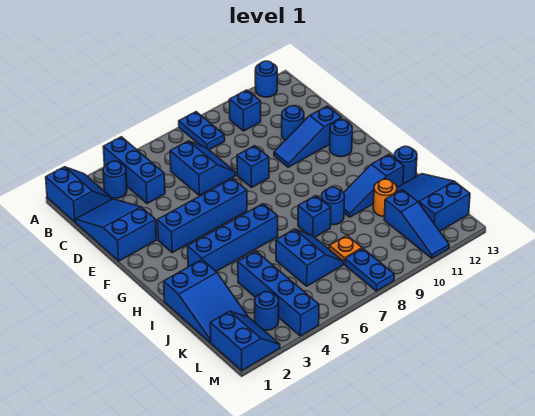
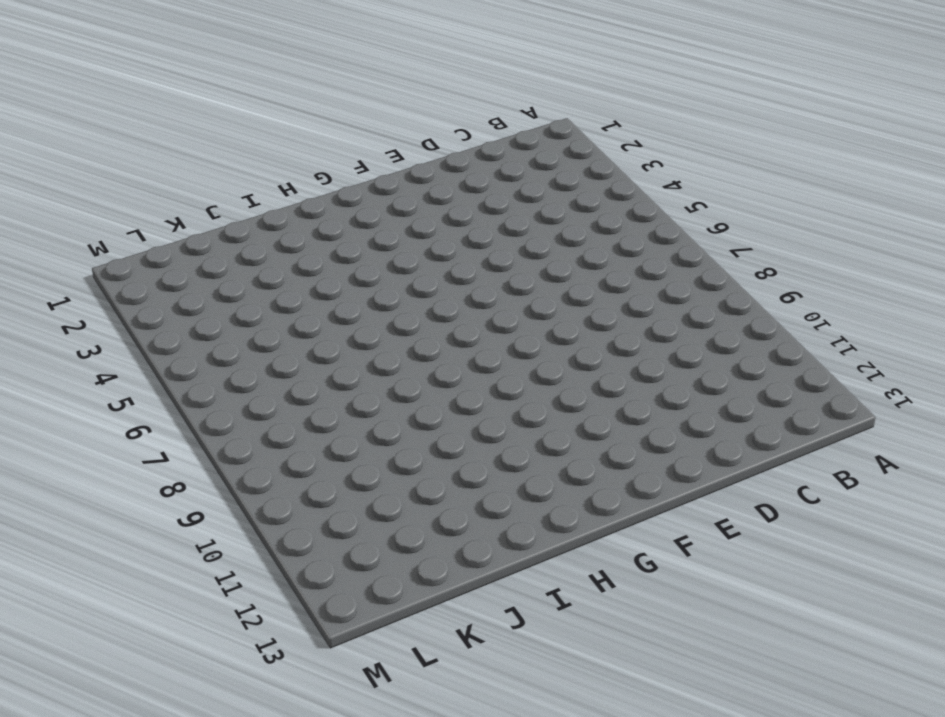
none -> blue slope A1:B2 level 1 top 1
none -> blue brick A4:C4 level 1
none -> blue plate A8:B8 level 1

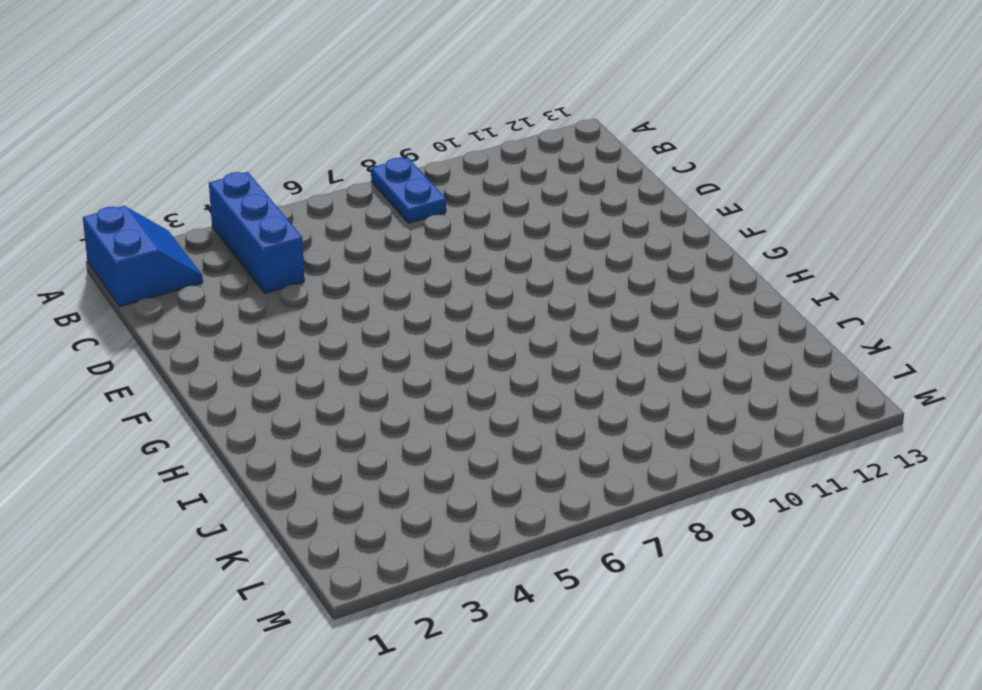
none -> blue round brick A12 level 1
none -> blue round brick B3 level 1
none -> blue brick B10 level 1

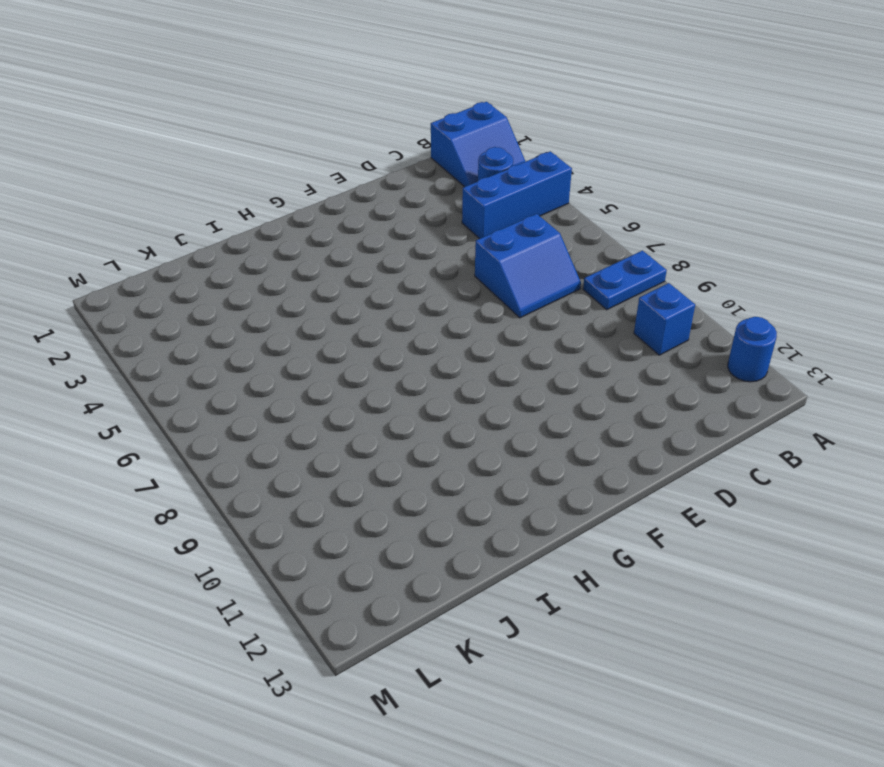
none -> blue slope C1:E2 level 1 top E
none -> blue round brick D11 level 1
none -> blue brick E8 level 1

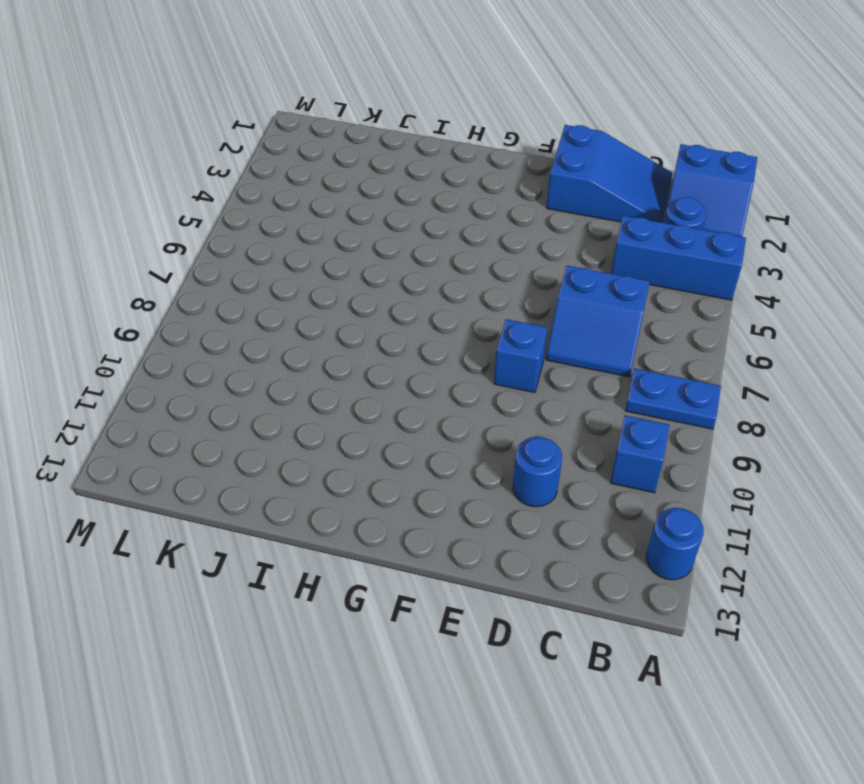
none -> blue slope E10:E12 level 1 top 12
none -> blue brick F3:F6 level 1
none -> blue round brick F12 level 1

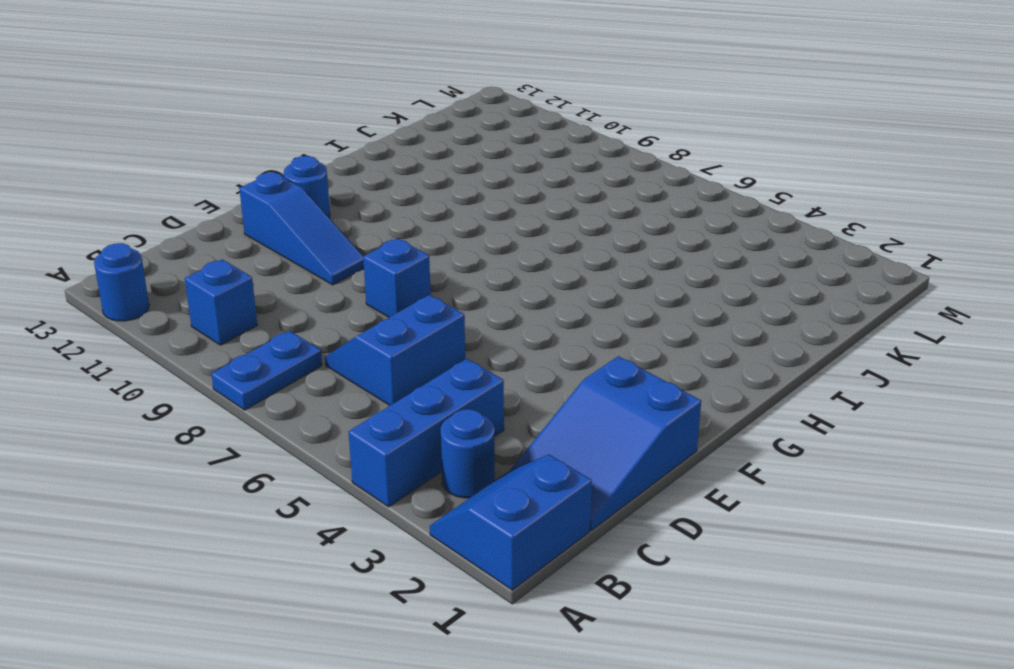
none -> blue round brick D11 level 1
none -> blue brick F3:F6 level 1
none -> blue brick H3:H6 level 1

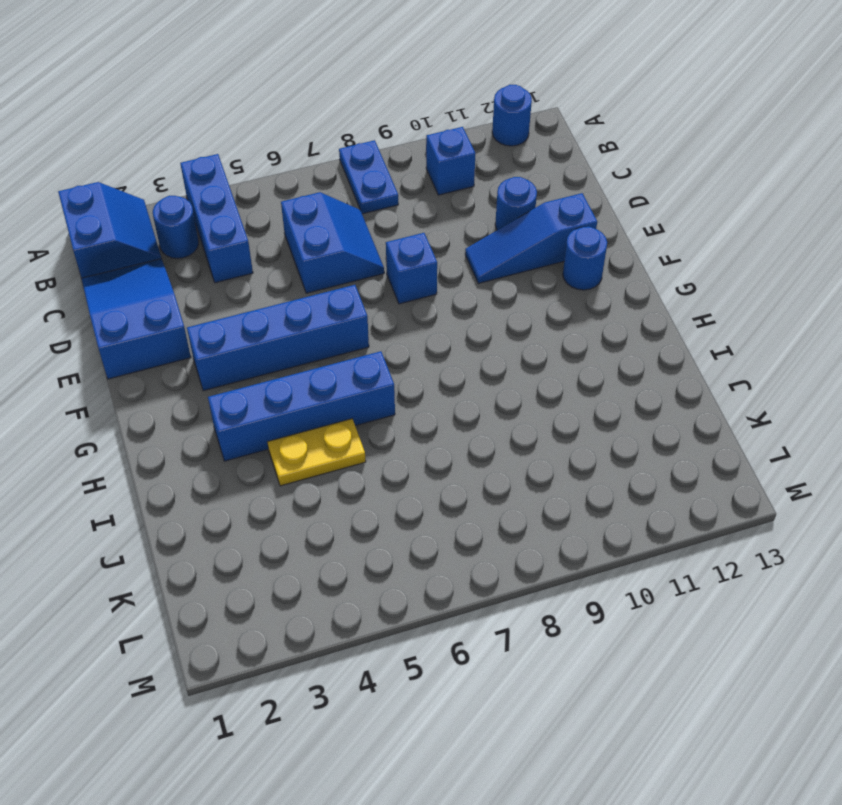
yellow plate I4:I5 level 1 -> none
none -> blue slope I1:K2 level 1 top I
none -> blue brick I8 level 1
none -> blue round brick I9 level 1

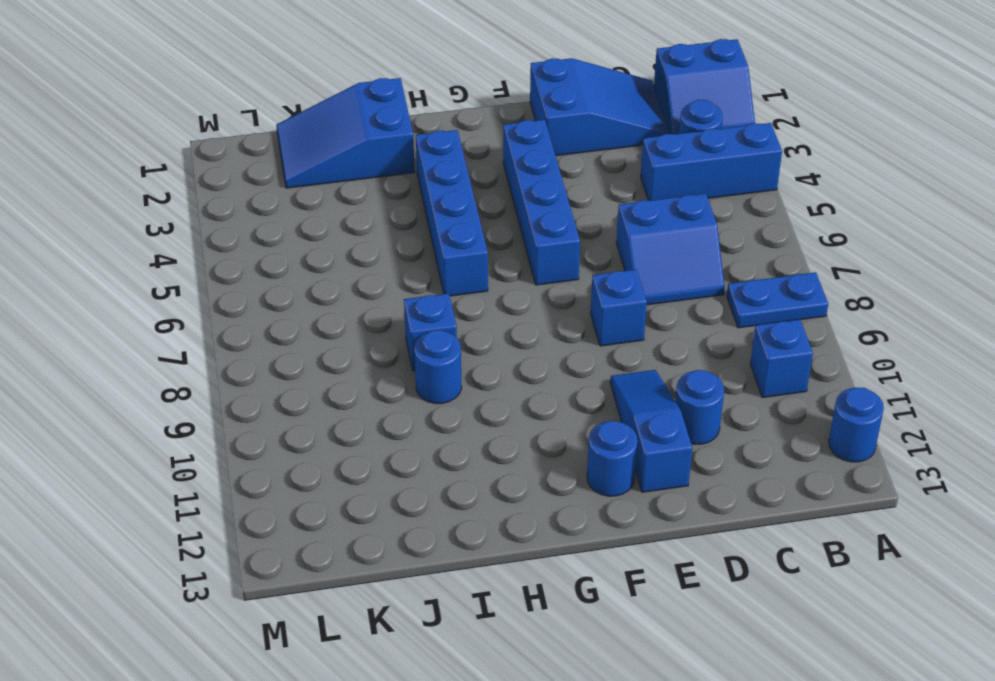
none -> blue slope I10:I12 level 1 top 12
none -> blue round brick I13 level 1
none -> blue brick J4:M4 level 1

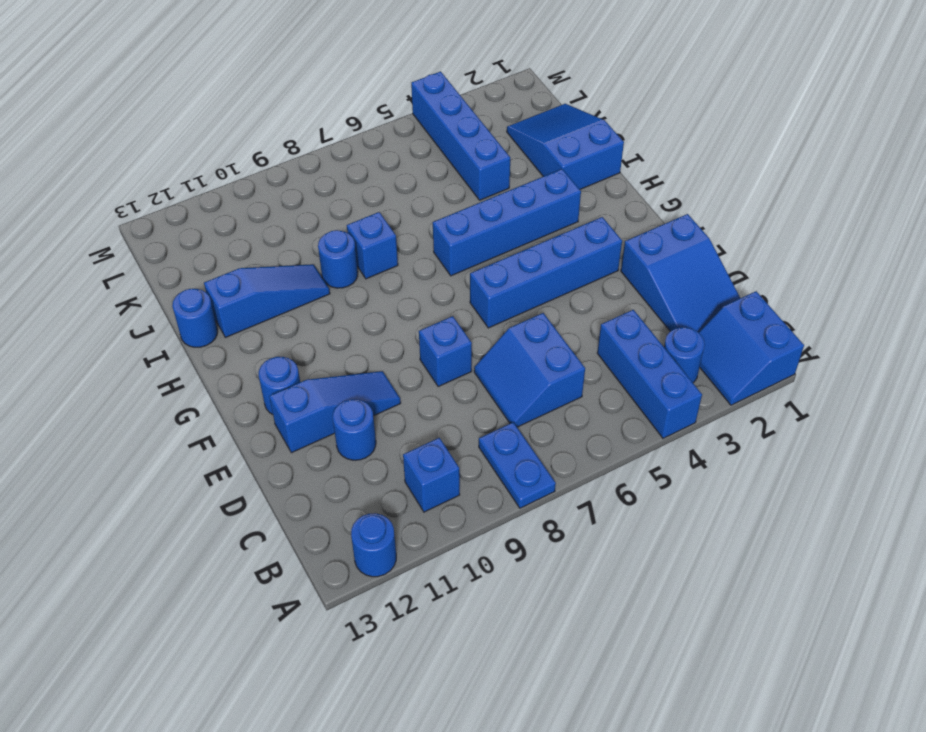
none -> blue slope J6:K7 level 1 top 6
none -> orange round brick J11 level 1
none -> blue slope J12:L13 level 1 top L

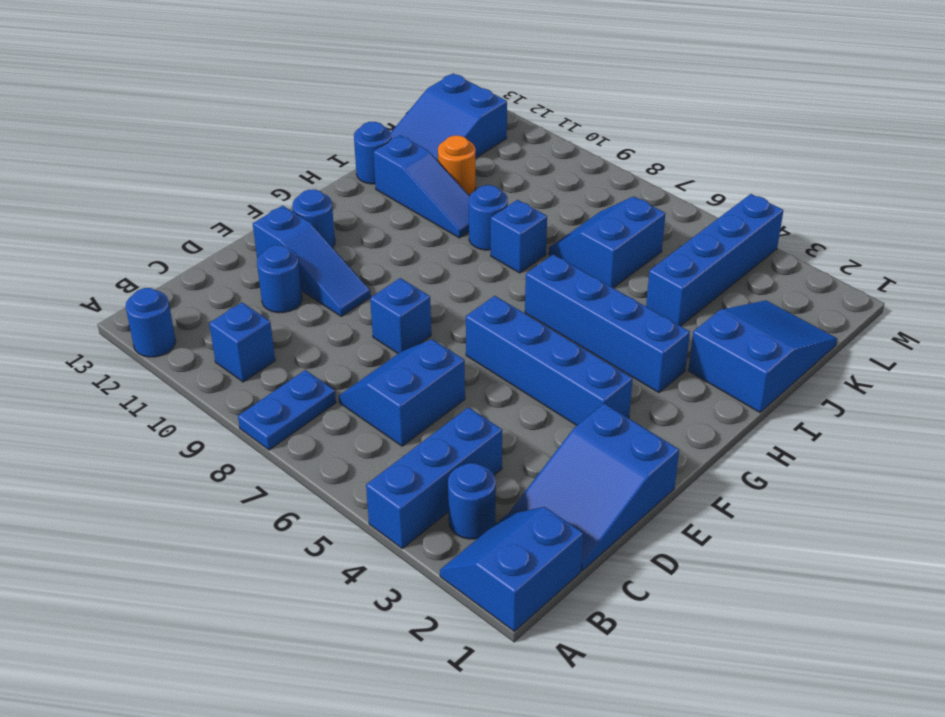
none -> orange plate K8 level 1
none -> blue slope K11:M11 level 1 top K
none -> blue slope L1:M2 level 1 top 1

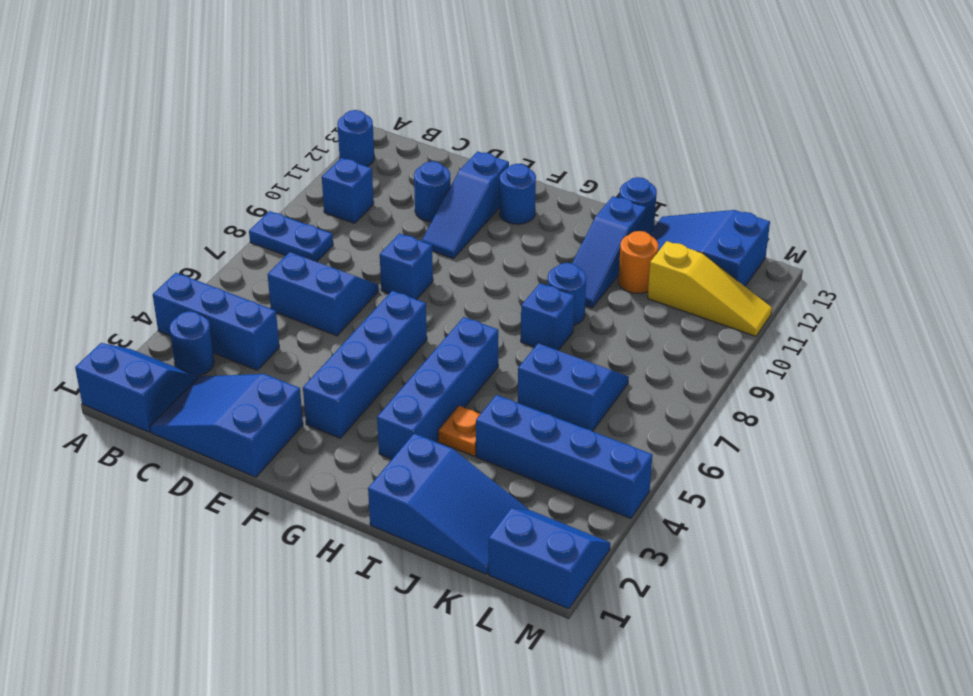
orange plate I4 level 1 -> orange plate K8 level 1
yellow slope K11:M11 level 1 top K -> blue slope K11:M11 level 1 top K
none -> blue round brick L3 level 1
none -> blue plate L8:M8 level 1

